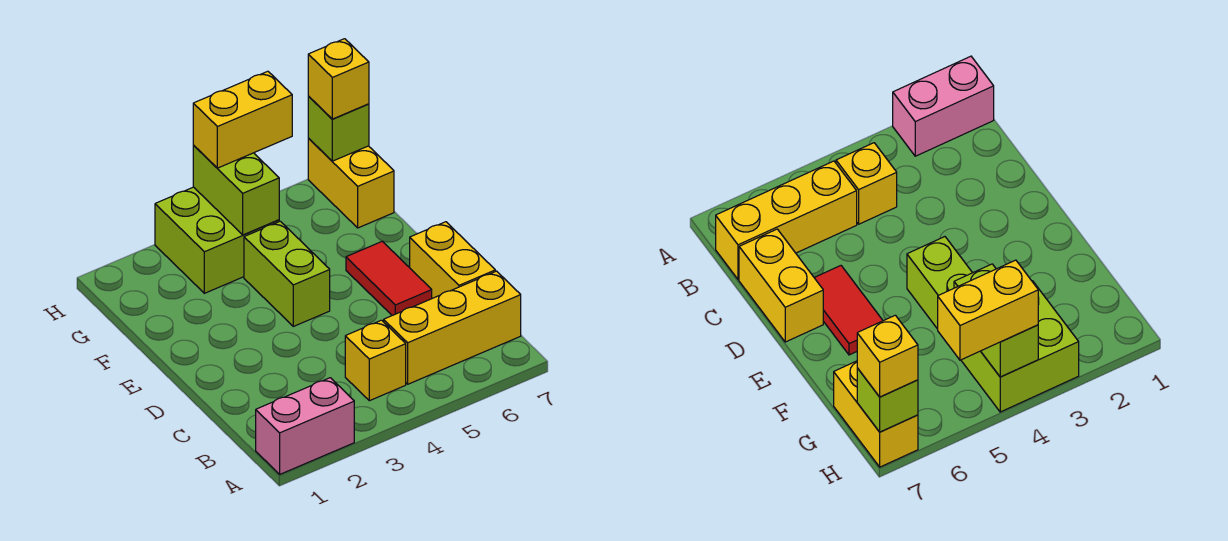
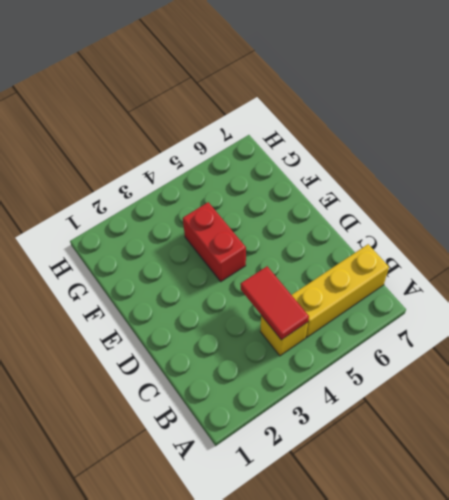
red tile B4:C4 level 2 -> red tile D6:E6 level 1
red brick E4:F4 level 1 -> lime brick E4:F4 level 1
none -> pink brick A1:A2 level 1
none -> yellow brick C7:D7 level 1
none -> lime brick G3:H4 level 1

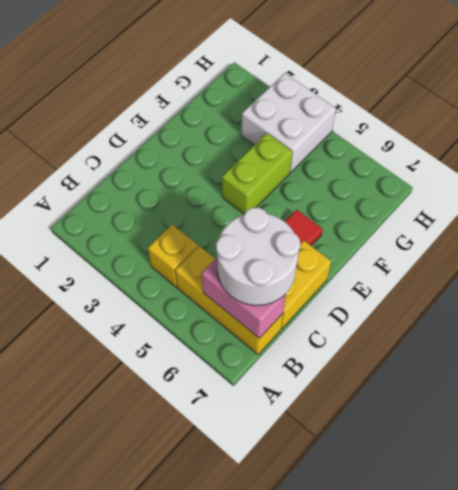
pink brick B6:B7 level 2 -> pink brick A1:A2 level 1
white round brick B6:C7 level 3 -> none
white brick G3:H4 level 1 -> lime brick G3:H4 level 1
none -> yellow brick G7:H7 level 1
none -> lime brick G4:H4 level 2
none -> lime brick H7 level 2

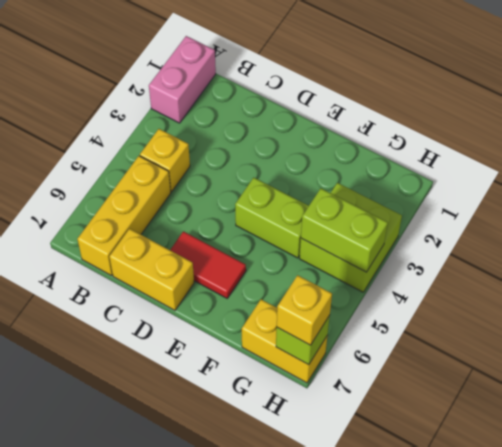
none -> yellow brick H4:H5 level 3

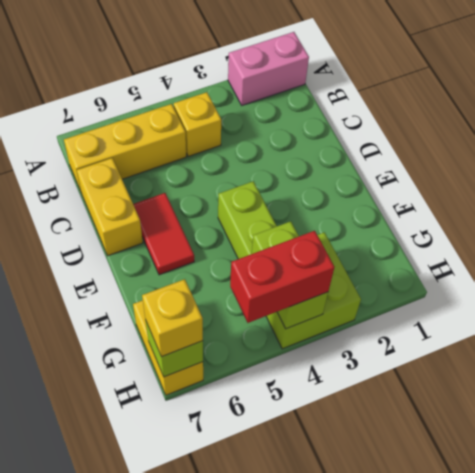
red brick H4:H5 level 3 -> yellow brick H4:H5 level 3

